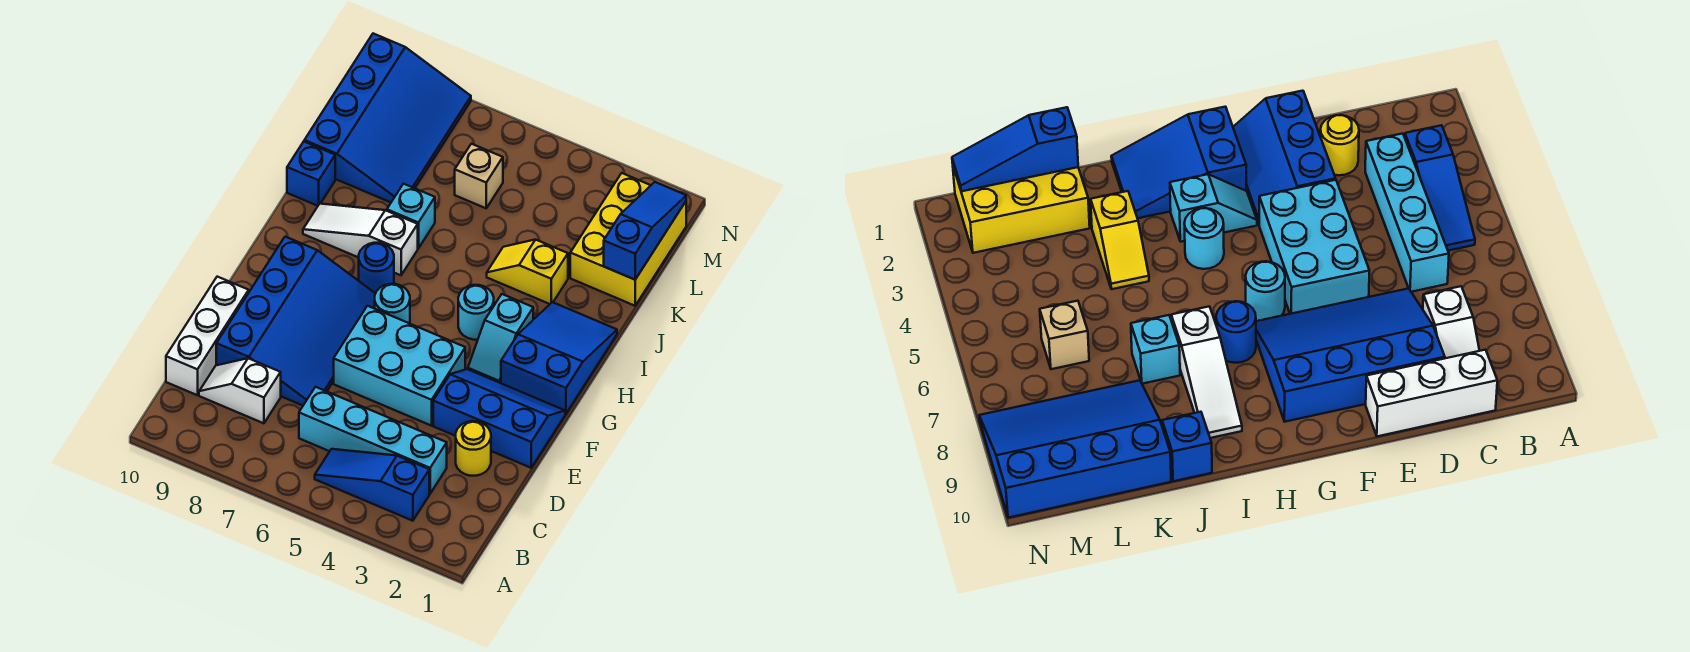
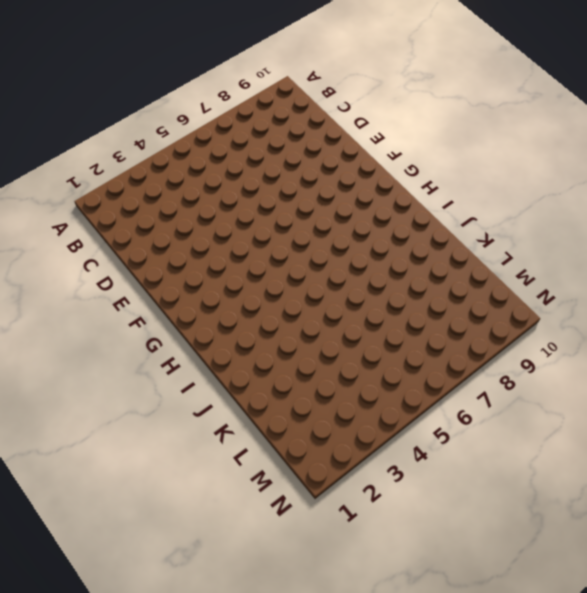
none -> blue slope B3:B5 level 1 top 3
none -> cyan brick C3:C6 level 1
none -> white slope C8:C9 level 1 top 8

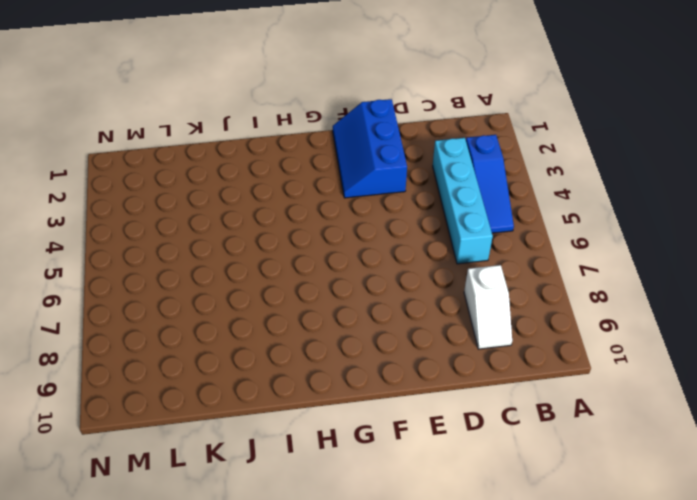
none -> white brick C10:E10 level 1
none -> yellow round brick D2 level 1
none -> blue slope D7:G9 level 1 top 9

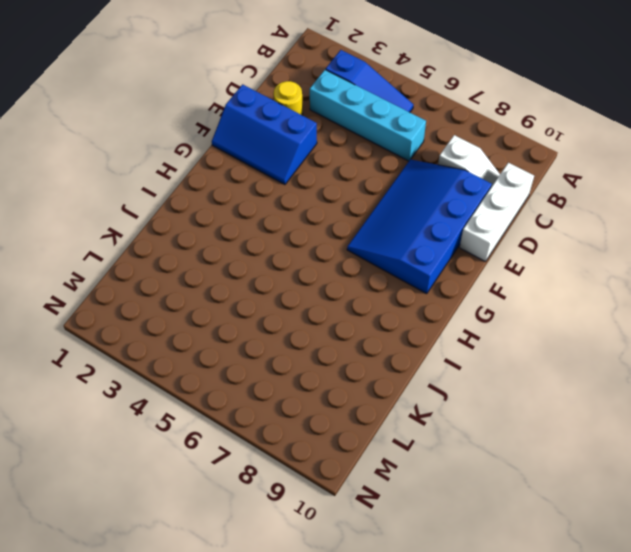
none -> cyan brick E4:F6 level 1
none -> blue slope G1:I2 level 1 top G
none -> cyan slope G3:H3 level 1 top H

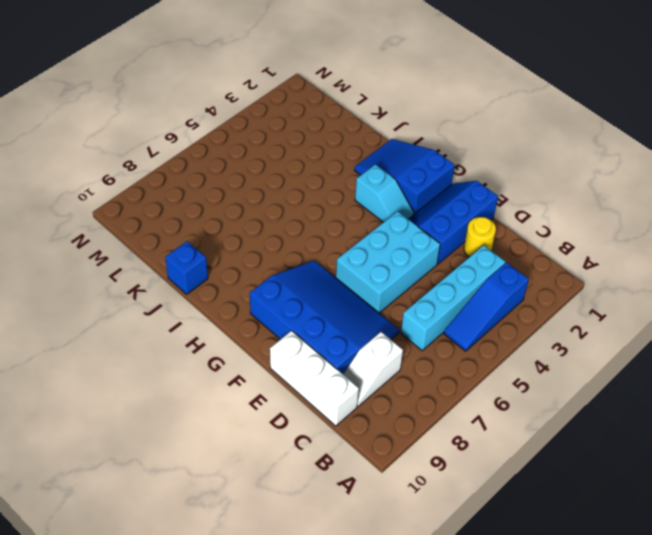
none -> cyan round brick G6 level 1
none -> cyan round brick H4 level 1
none -> blue round brick H7 level 1

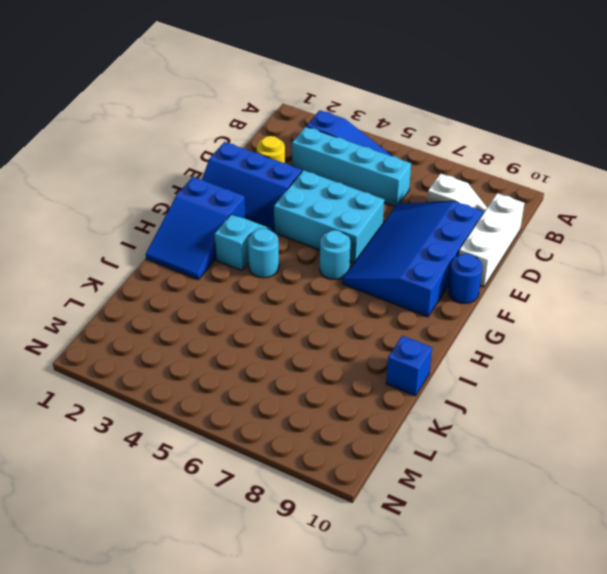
blue round brick F10 level 1 -> blue round brick H7 level 1
none -> white slope I7:I9 level 1 top 7
none -> yellow slope J3:J4 level 1 top 3
none -> cyan brick J7 level 1

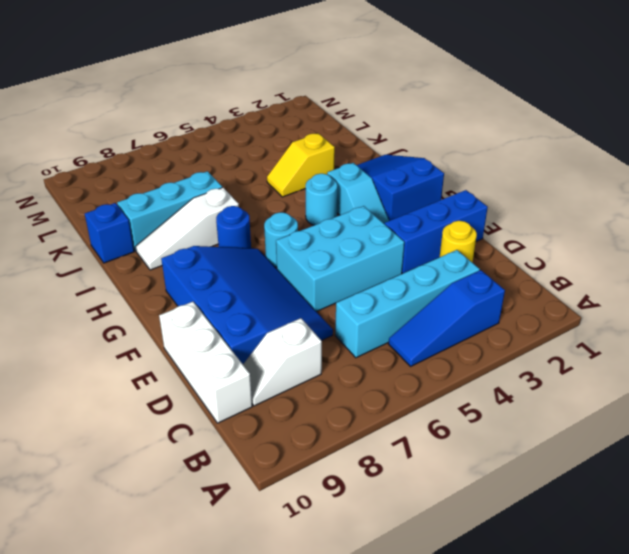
cyan brick J7:J9 level 1 -> cyan brick J7 level 1
none -> yellow brick K1:M2 level 1
none -> blue slope K8:N10 level 1 top 10
none -> tan brick L6 level 1

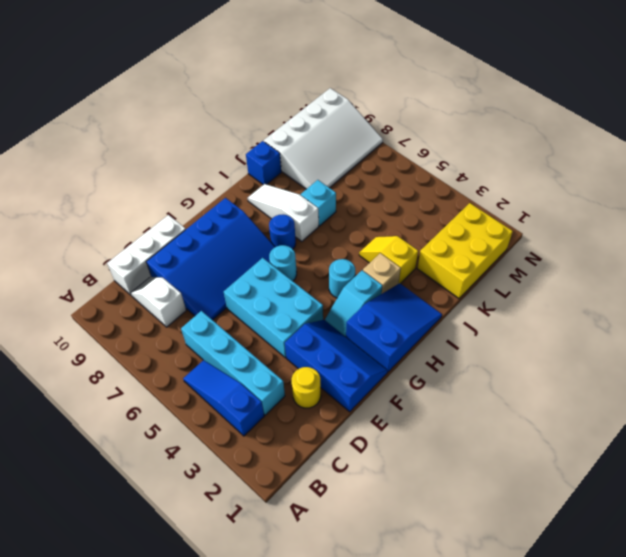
tan brick I3 level 1 -> tan brick L6 level 1
white slope K8:N10 level 1 top 10 -> blue slope K8:N10 level 1 top 10
none -> blue slope K1:M1 level 2 top K

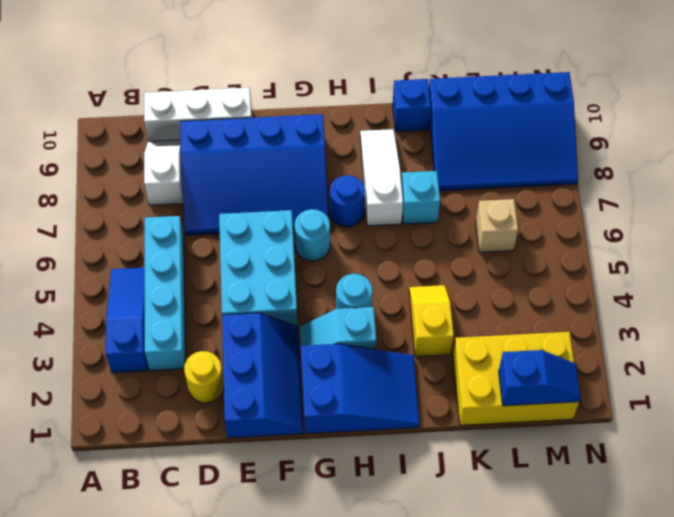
blue slope L1:M1 level 2 top L -> blue slope K1:M1 level 2 top K

